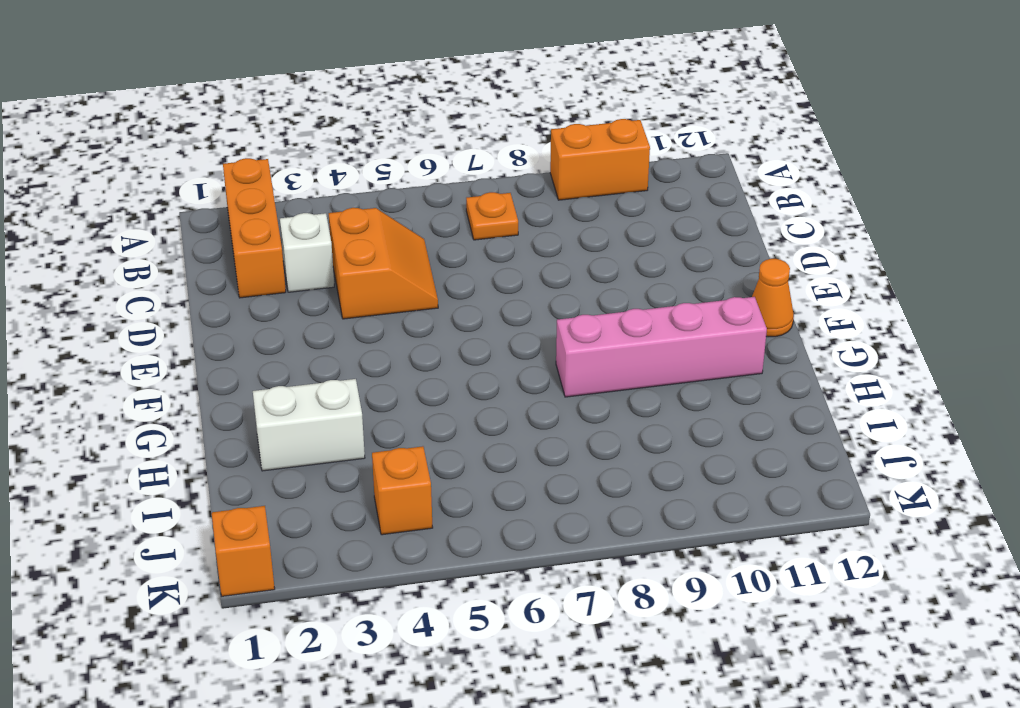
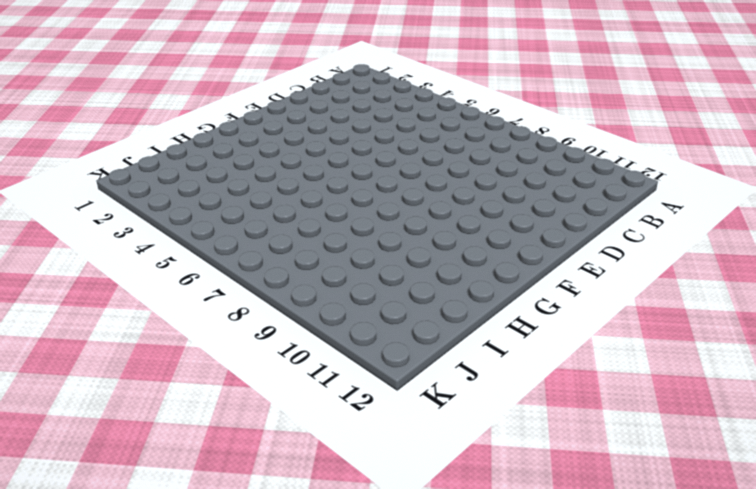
none -> orange brick A2:C2 level 1
none -> orange brick A9:A10 level 1

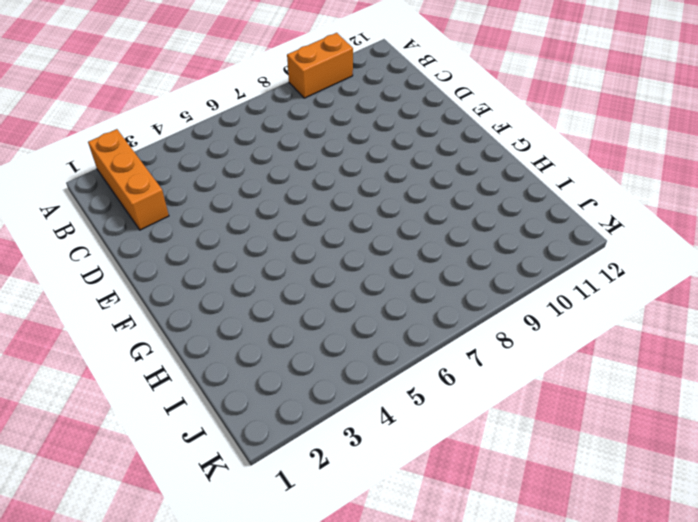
none -> orange plate B7 level 1
none -> white brick C3 level 1

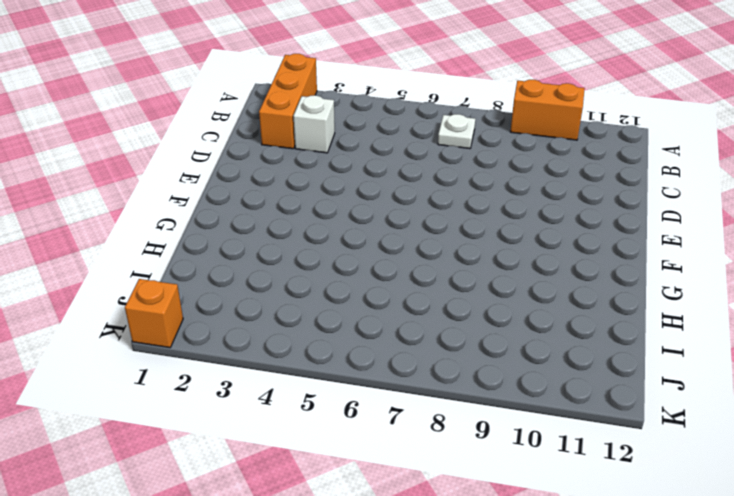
white plate B7 level 1 -> orange plate B7 level 1
none -> orange slope C4:D5 level 1 top 4
none -> orange cone F12 level 1

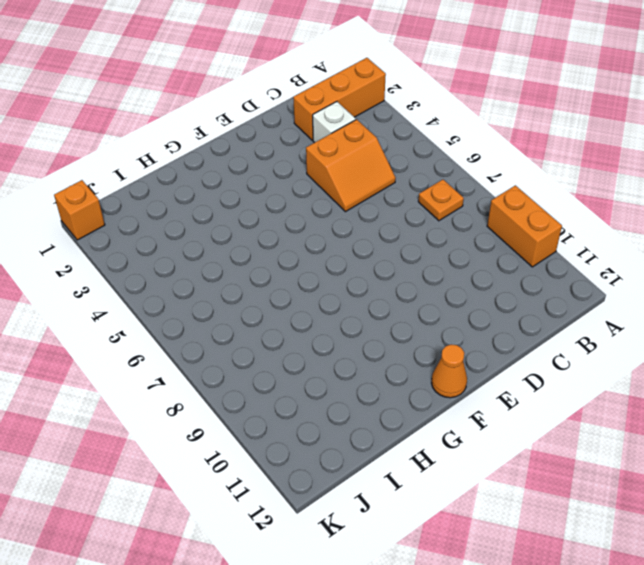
none -> pink brick G8:G11 level 1
none -> white brick H2:H3 level 1

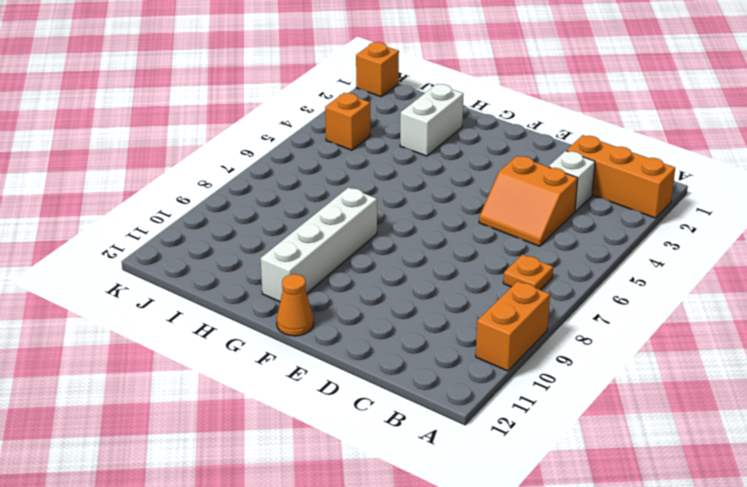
white brick G8:G11 level 1 -> pink brick G8:G11 level 1

